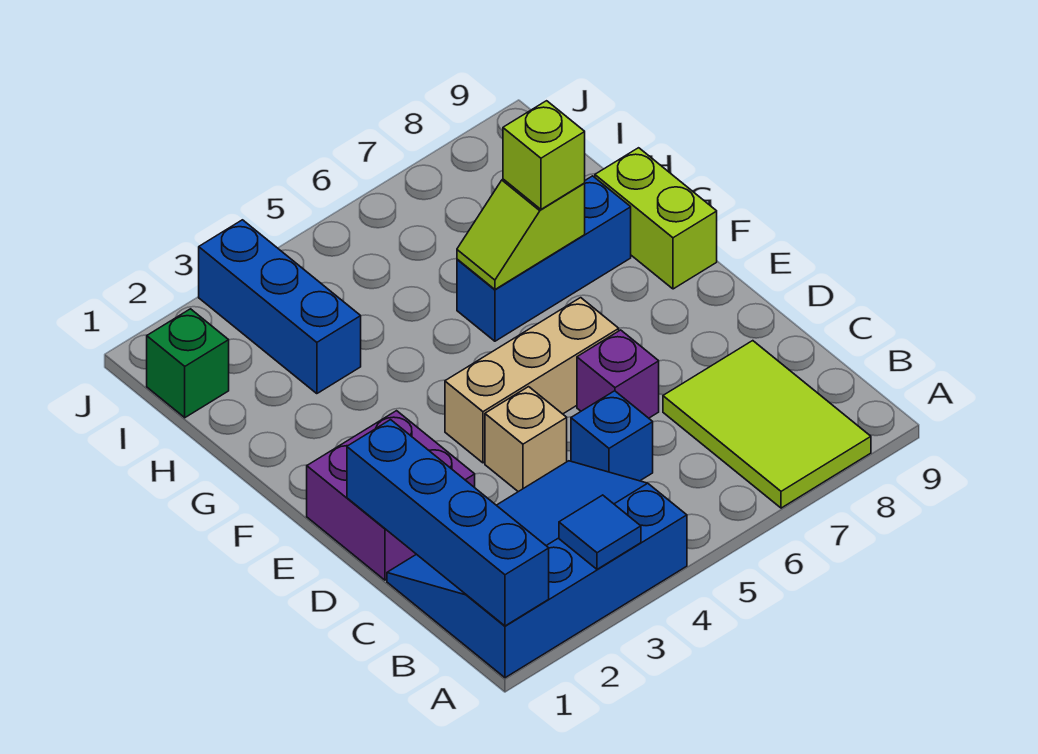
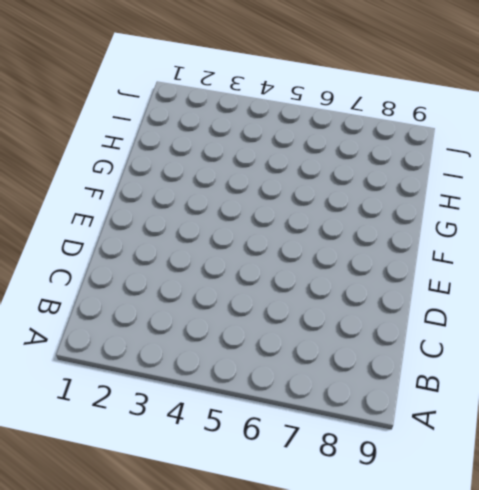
none -> blue slope A1:C4 level 1 top A
none -> lime tile A7:C8 level 1
none -> blue brick C5 level 1

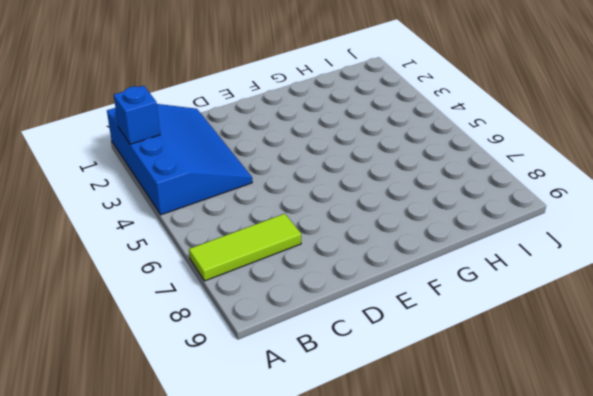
blue brick A2 level 2 -> blue brick C5 level 1
lime tile A7:C7 level 1 -> lime tile A7:C8 level 1
none -> purple brick D1:E2 level 1
none -> tan brick D4 level 1
none -> purple brick D6 level 1

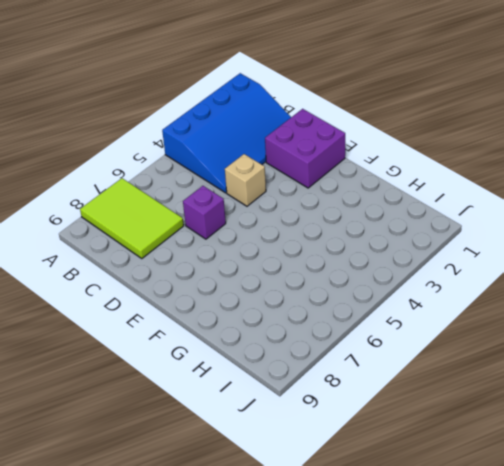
none -> blue brick C5 level 1
none -> tan brick E4:E6 level 1
none -> lime brick F9:G9 level 1

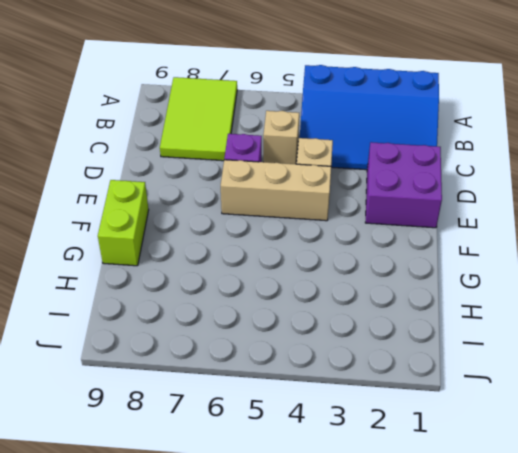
tan brick C5 level 1 -> blue brick C5 level 1
none -> blue brick G6:G8 level 1
none -> blue brick H3:J3 level 1
none -> green brick I1 level 1

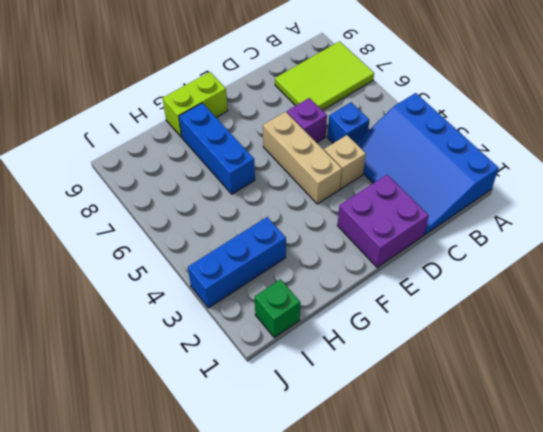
none -> blue brick A1:D1 level 2
none -> blue tile A3 level 2
none -> lime slope G6:G7 level 2 top 7

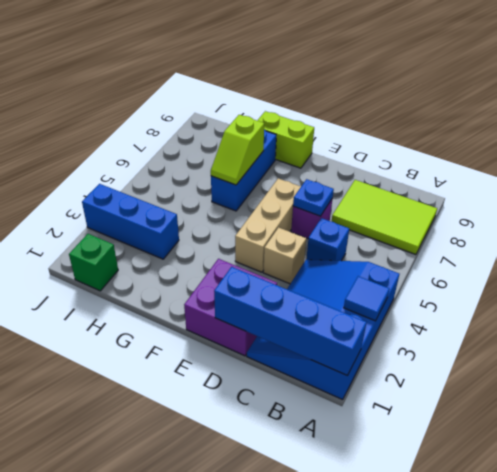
blue plate D6 level 2 -> none
none -> lime brick G7 level 3

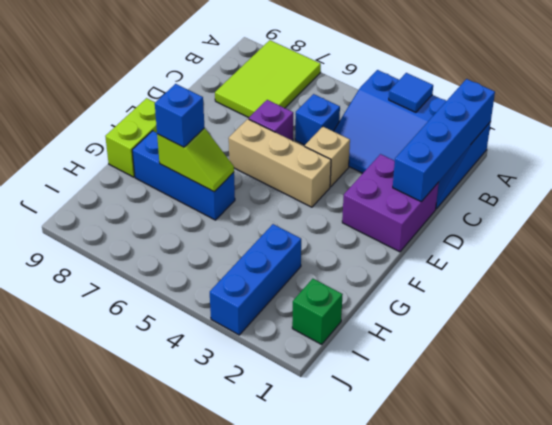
blue brick G7 level 3 -> lime brick G7 level 3

